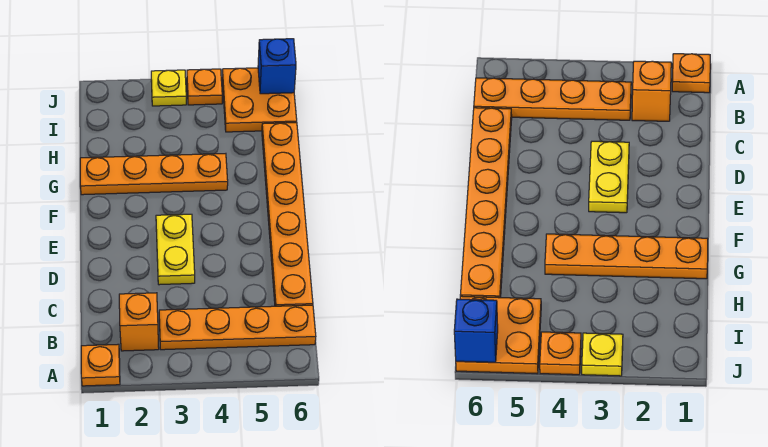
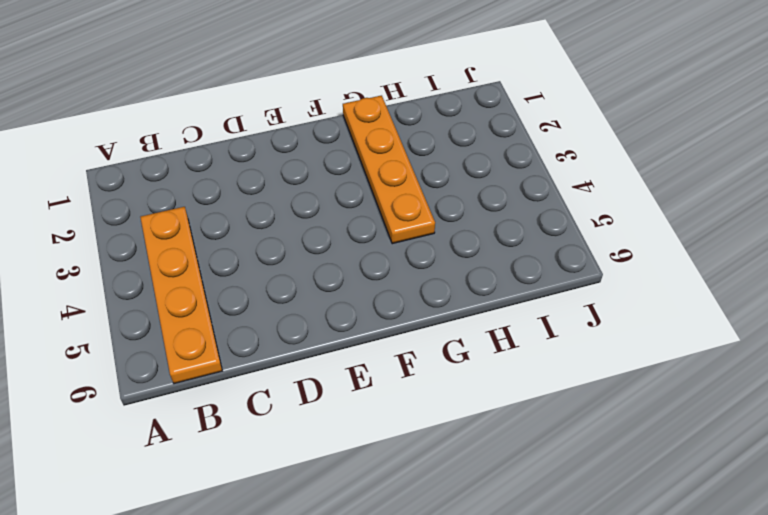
none -> orange plate A1 level 1
none -> orange brick B2 level 1

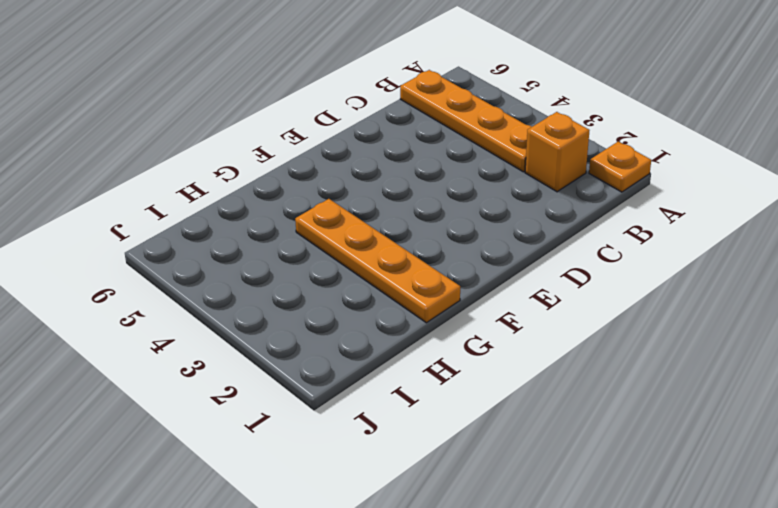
none -> orange plate C6:H6 level 1
none -> yellow plate D3:E3 level 1

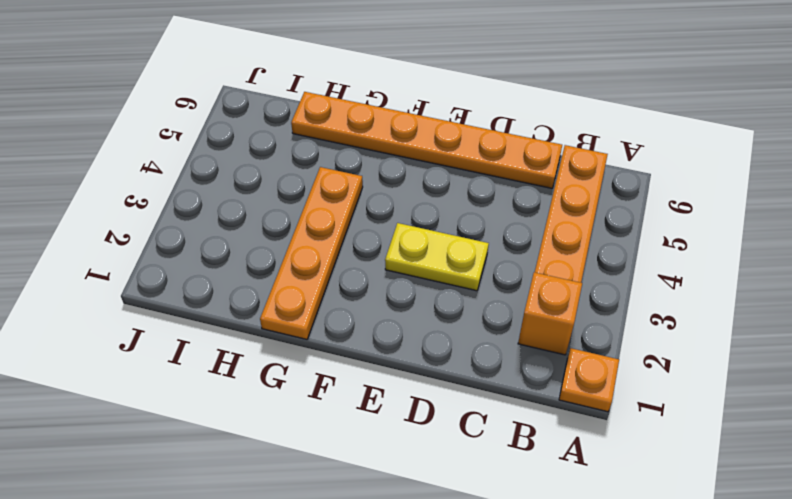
none -> orange plate I5:J6 level 1
none -> yellow plate J3 level 1

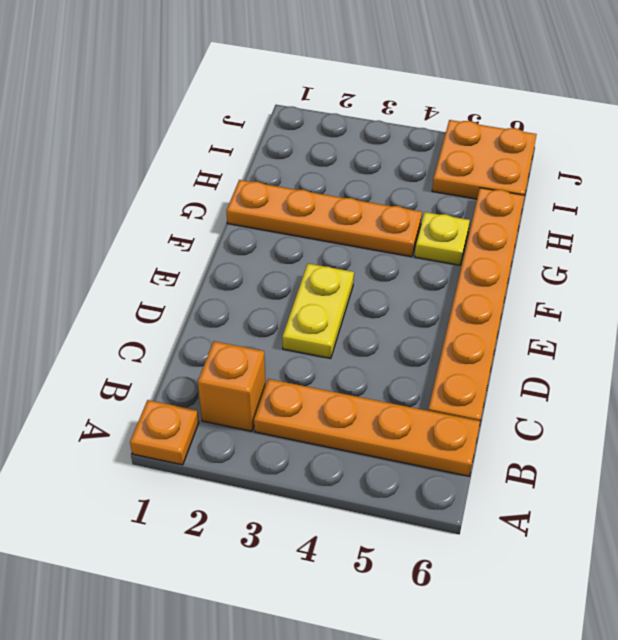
yellow plate G5 level 1 -> yellow plate J3 level 1
none -> orange plate J4 level 1
none -> blue brick J6 level 2

